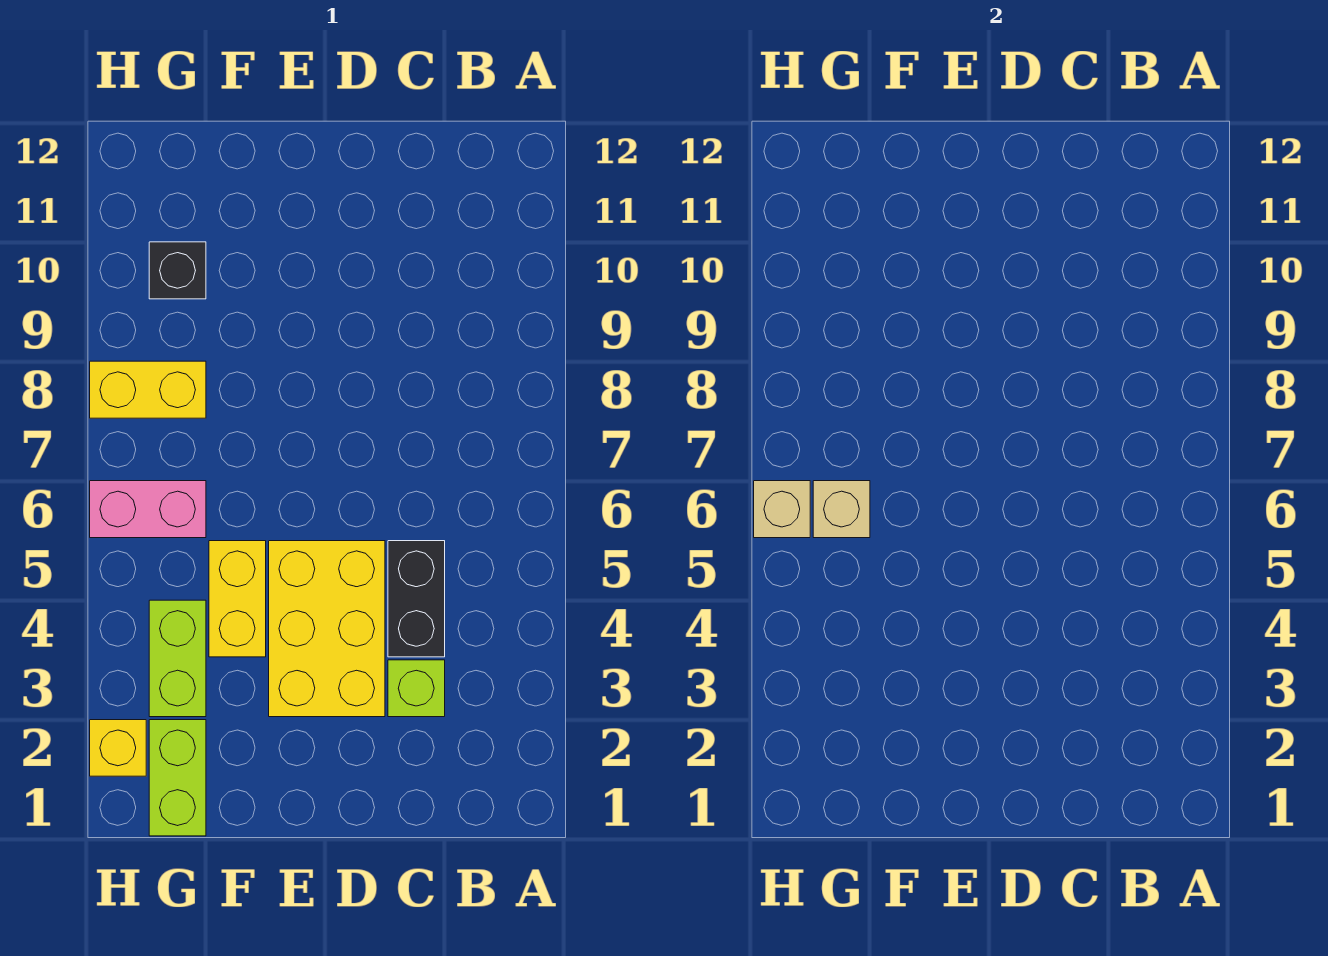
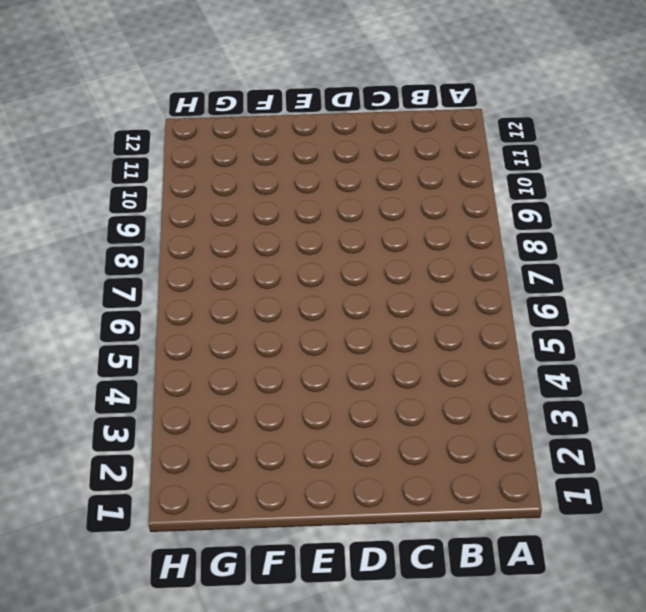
none -> lime brick C3 level 1
none -> black brick C4:C5 level 1
none -> yellow brick D3:E5 level 1

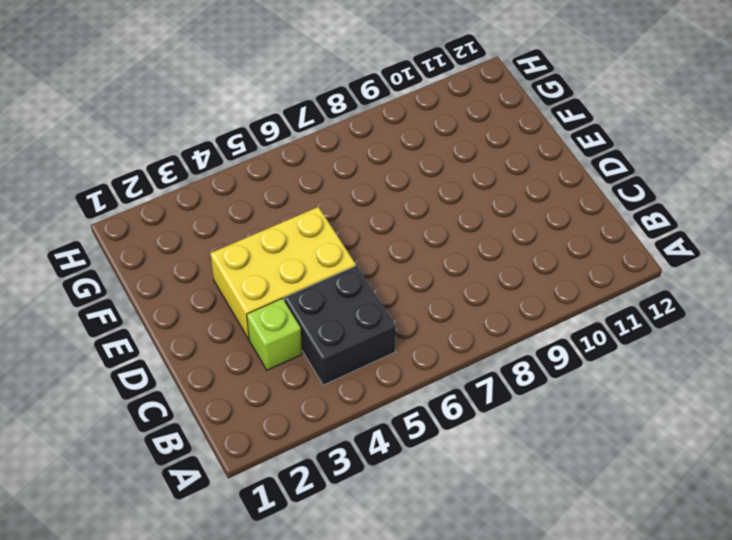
black brick B4:C5 level 1 -> black brick C4:C5 level 1
none -> yellow brick F4:F5 level 1
none -> lime brick G1:G2 level 1
none -> lime brick G3:G4 level 1

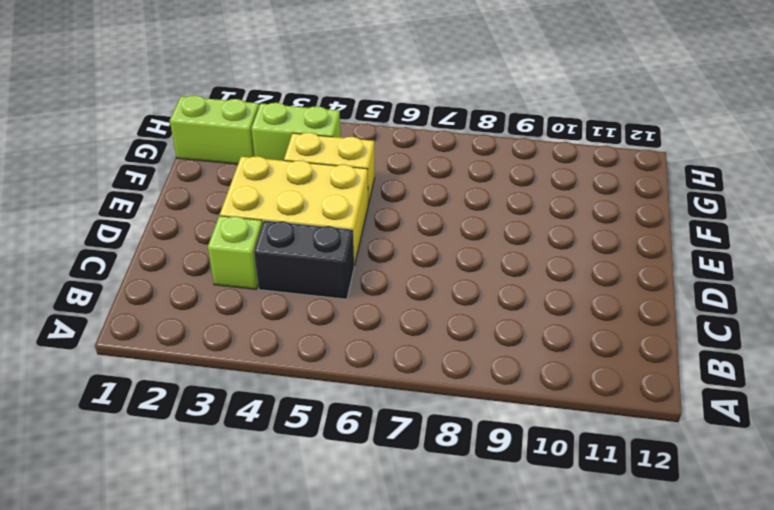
none -> pink brick G6:H6 level 1
none -> yellow brick G8:H8 level 1
none -> black brick G10 level 1

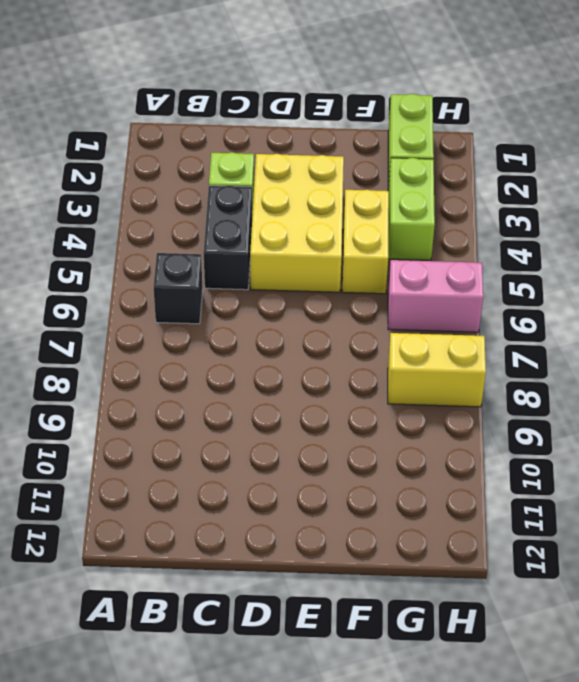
black brick B6 level 1 -> black brick G10 level 1
none -> yellow brick H2 level 1
none -> tan brick G6 level 2
none -> tan brick H6 level 2

